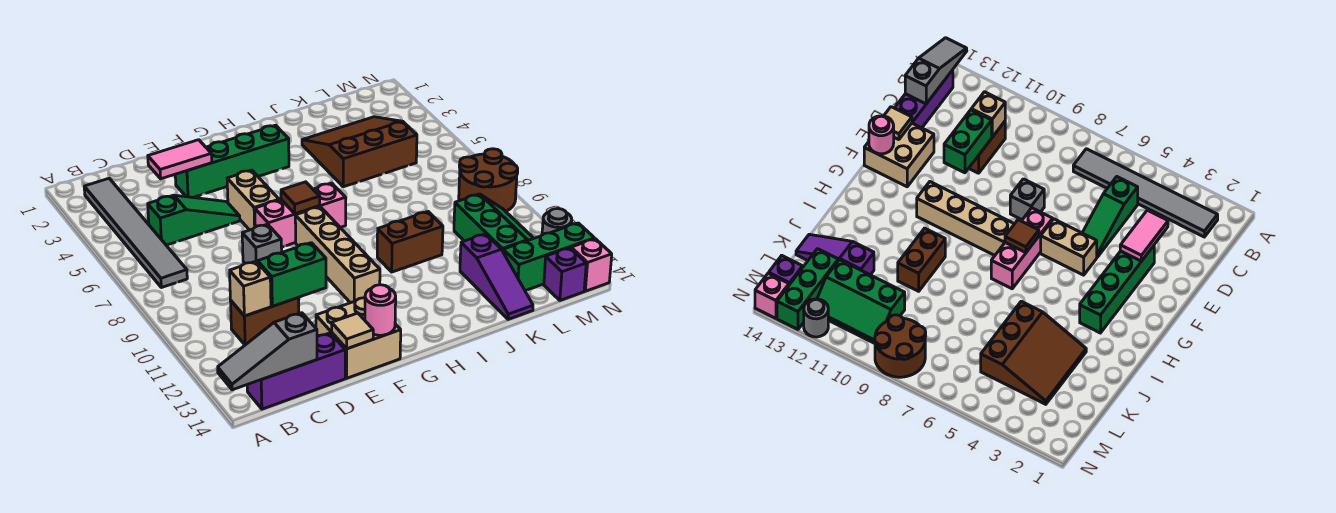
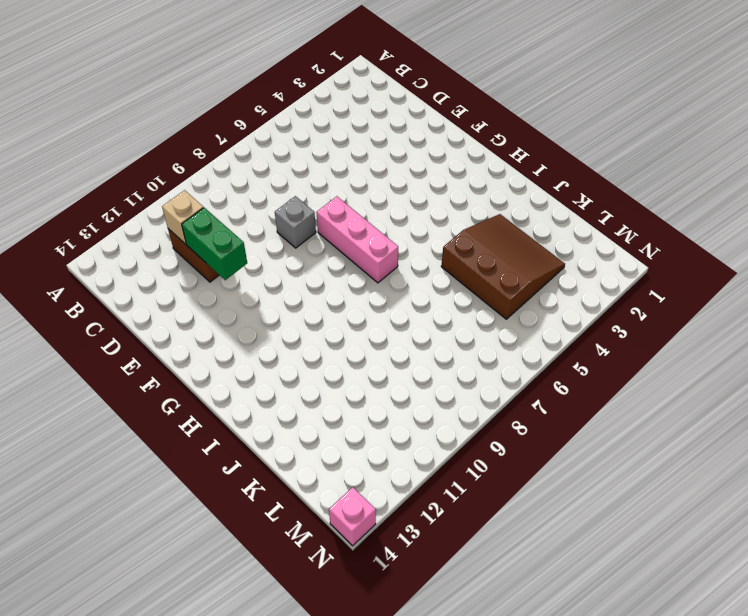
none -> grey tile B2:B7 level 1
none -> purple brick B14:D14 level 1
none -> green slope C5:E5 level 1 top C

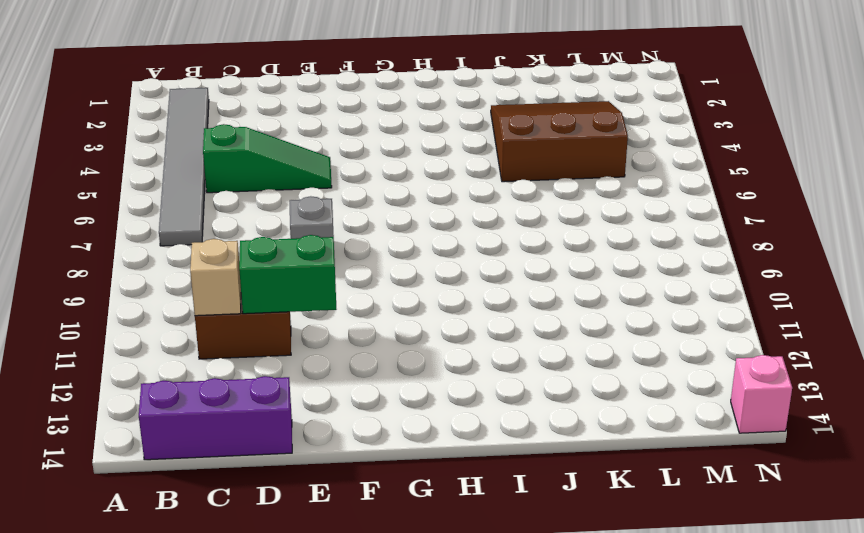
none -> green brick E3:H3 level 1
none -> tan brick E13:F14 level 1
none -> tan brick F5:F6 level 1

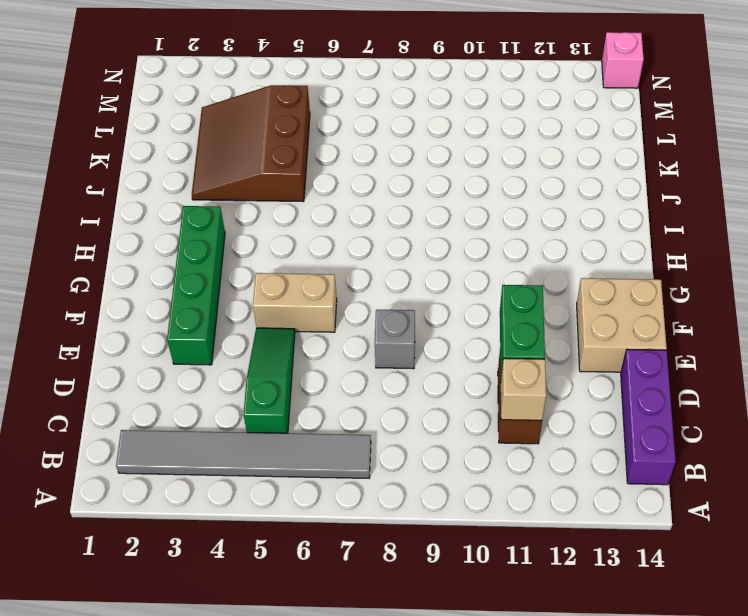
none -> pink brick F7:H7 level 1
none -> tan brick G8:G11 level 1
none -> brown brick I10:J10 level 1

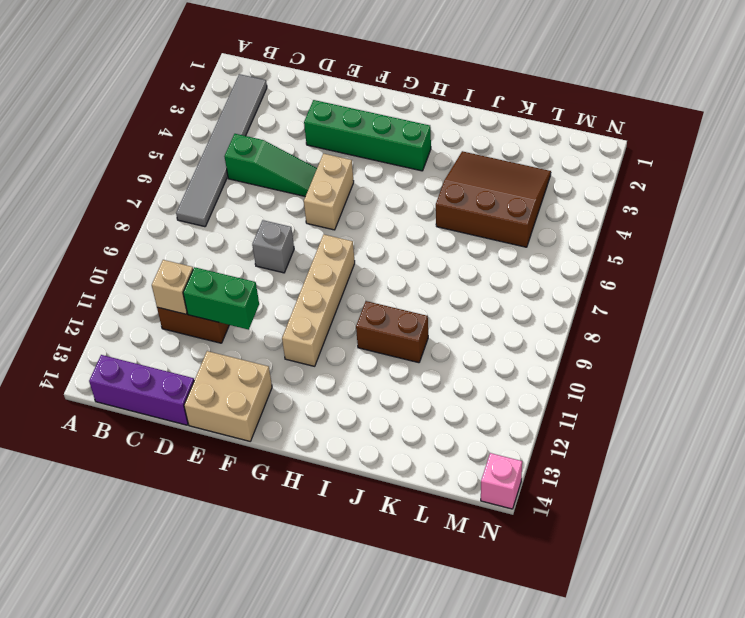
none -> pink brick F7:H7 level 1
none -> purple slope K12:K14 level 1 top 12
none -> green slope L10:M12 level 1 top L

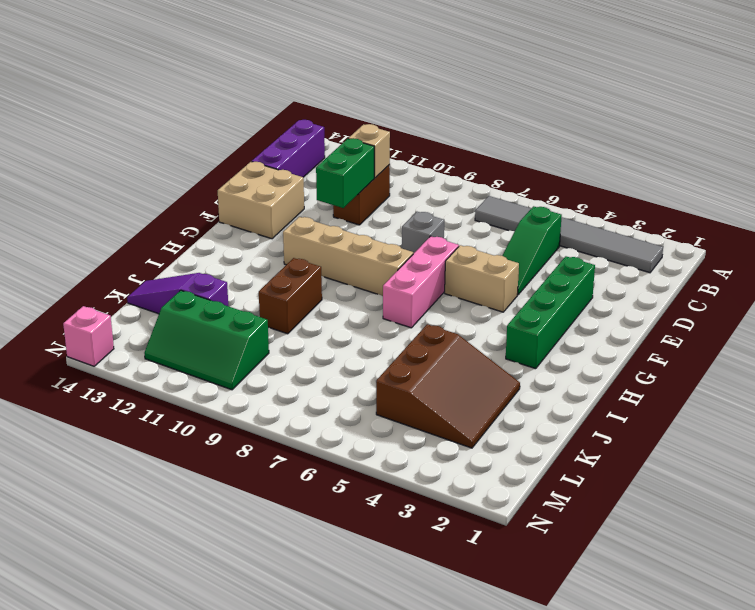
none -> green brick L13:N13 level 1
none -> brown round brick M8:N9 level 1
none -> purple brick M14 level 1

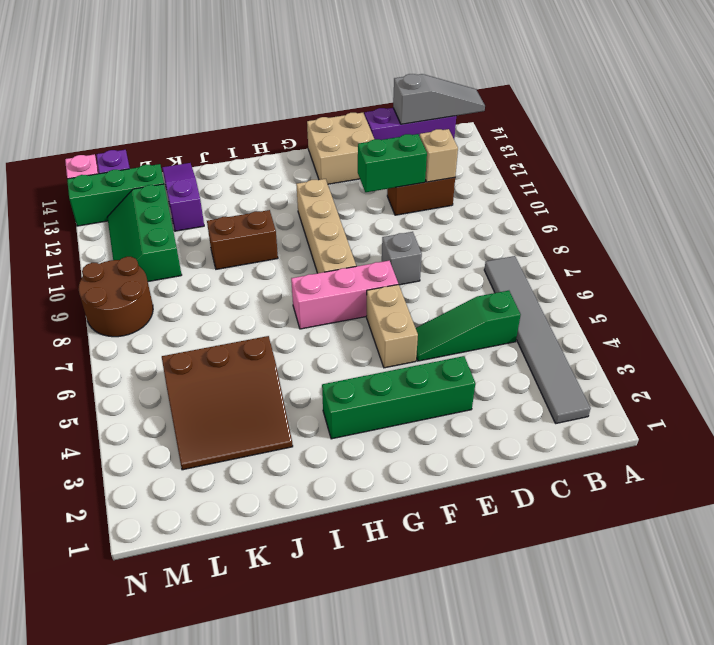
none -> grey round brick N12 level 1
none -> pink tile D3:E3 level 2
none -> tan tile E14 level 2

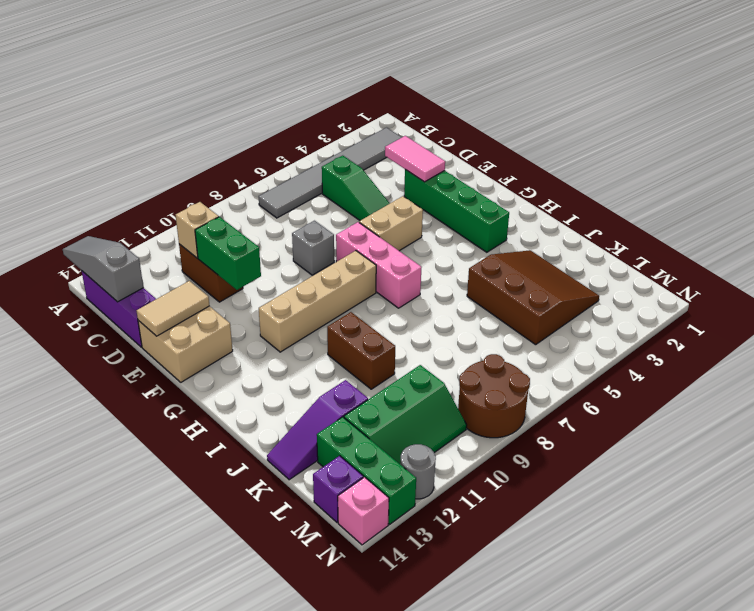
tan tile E13:E14 level 2 -> tan tile E14 level 2
none -> pink round brick F14 level 2
none -> brown tile G7 level 2

